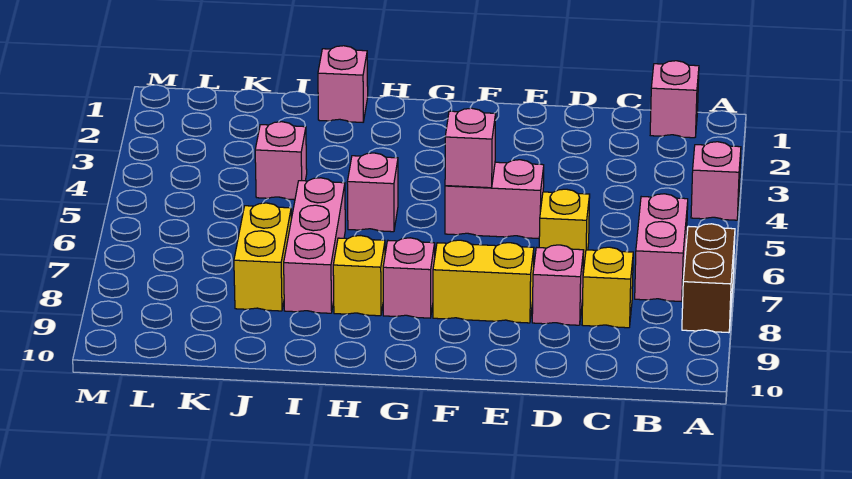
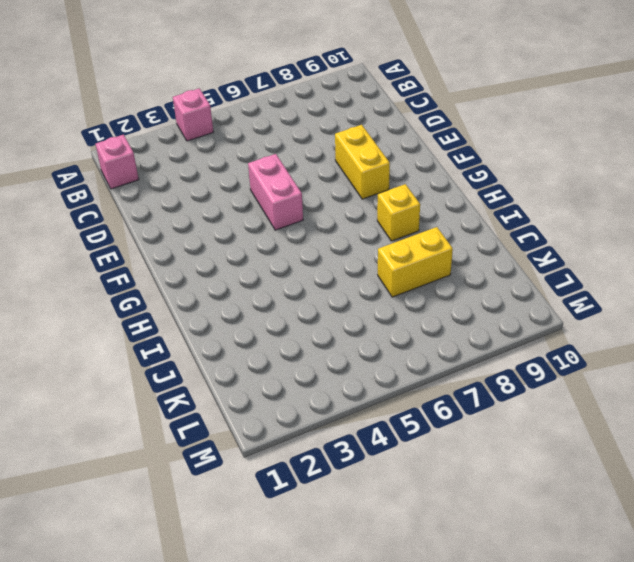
none -> brown brick A7:A8 level 1
none -> pink brick B6:B7 level 1
none -> yellow brick C8 level 1

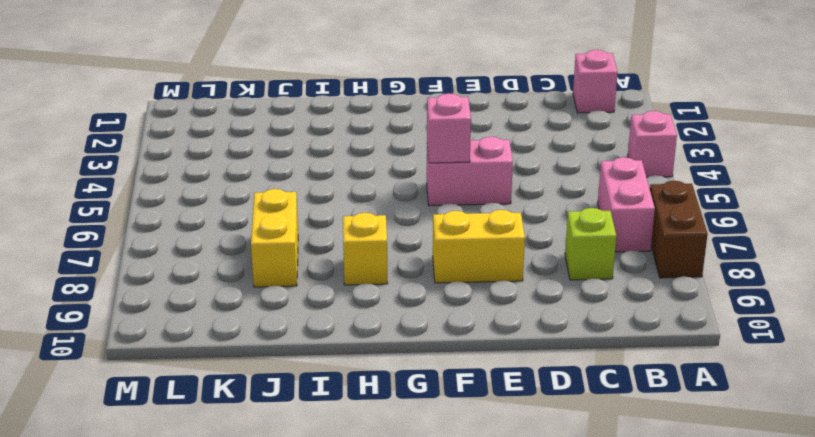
lime brick C8 level 1 -> yellow brick C8 level 1
none -> yellow brick D6 level 1
none -> pink brick D8 level 1
none -> pink brick G8 level 1

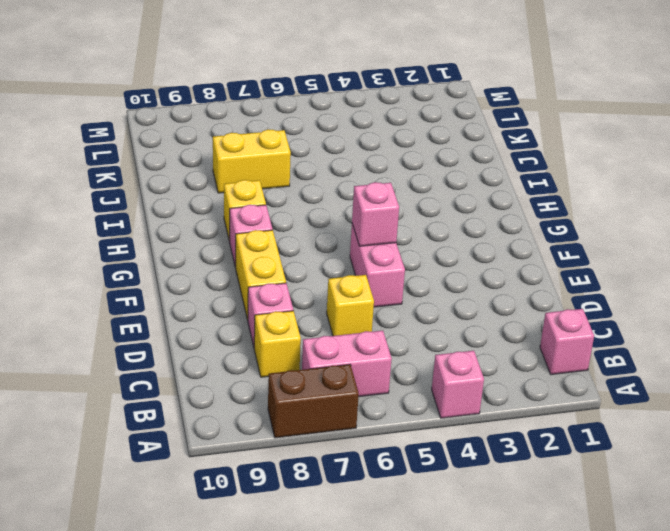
none -> pink brick H5 level 1
none -> pink brick I1 level 1
none -> pink brick I6:I8 level 1

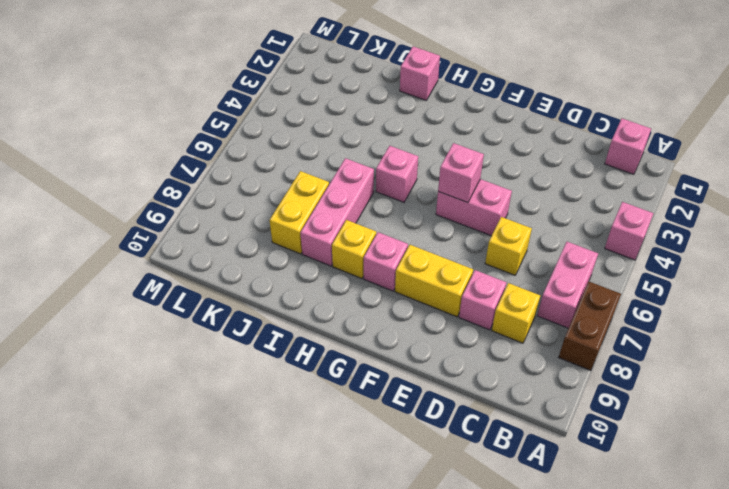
none -> pink brick J4 level 1

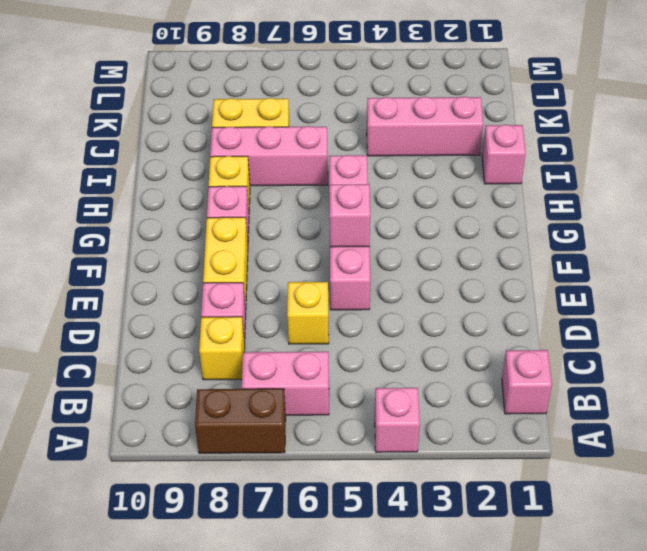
pink brick J2:J4 level 1 -> pink brick J4 level 1

